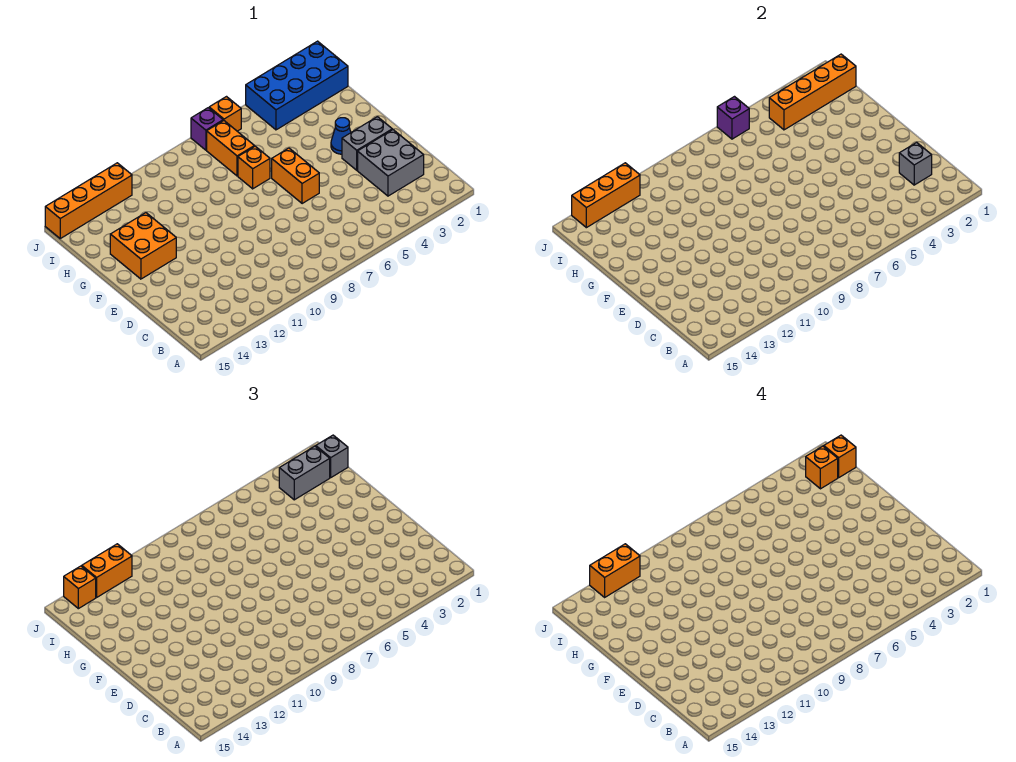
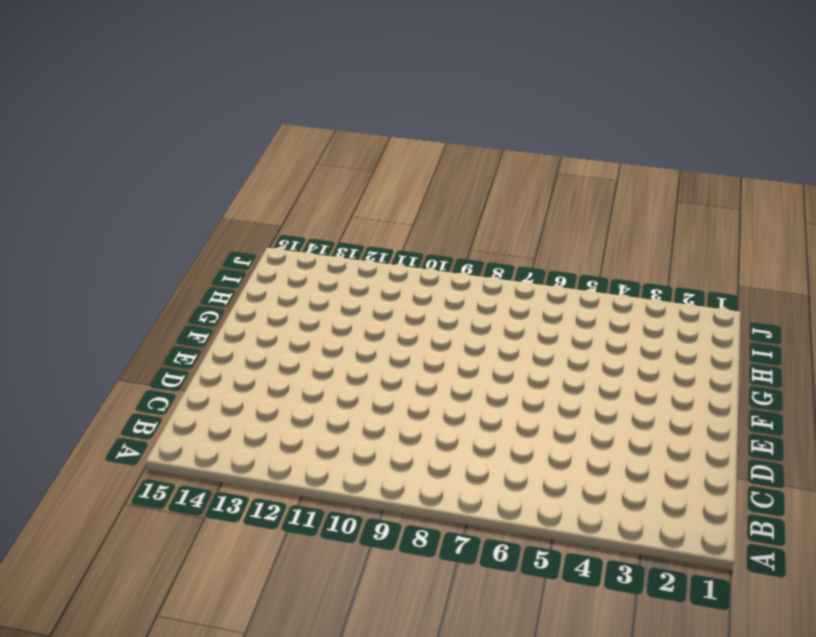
none -> grey brick C2:D3 level 1
none -> grey brick E2:E3 level 1
none -> orange brick E6:F6 level 1

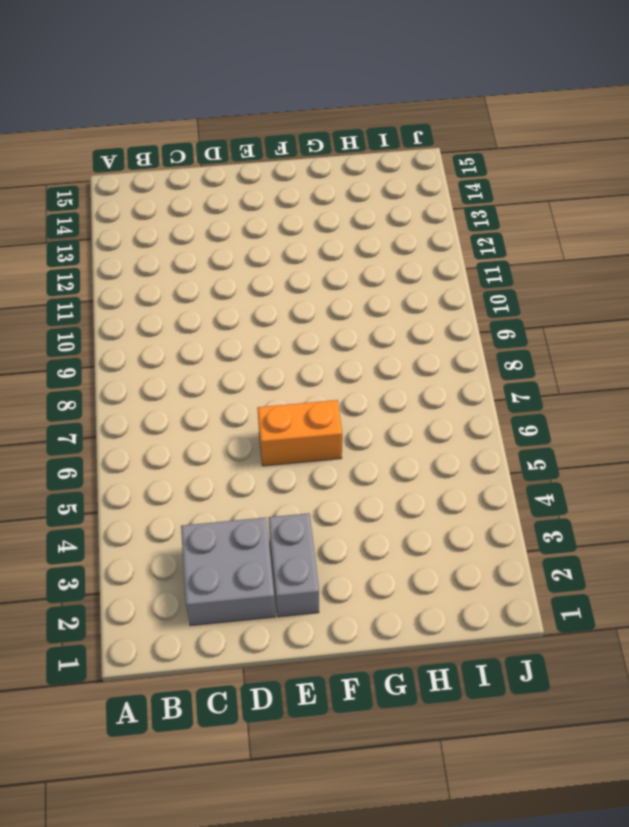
none -> blue cone F3 level 1
none -> orange brick F13:G14 level 1
none -> orange brick G7 level 1

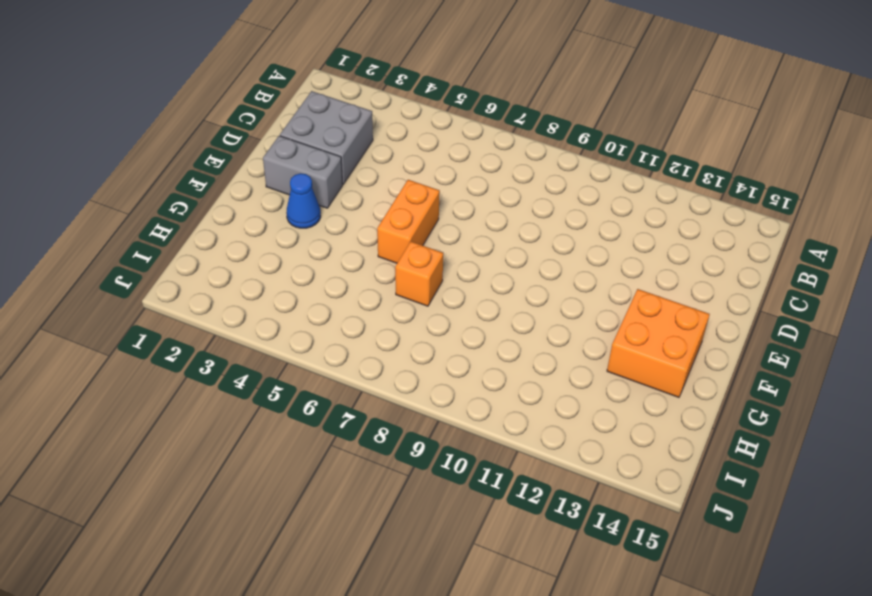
none -> orange brick H7:I7 level 1
none -> blue brick I1:J4 level 1
none -> orange brick J6 level 1

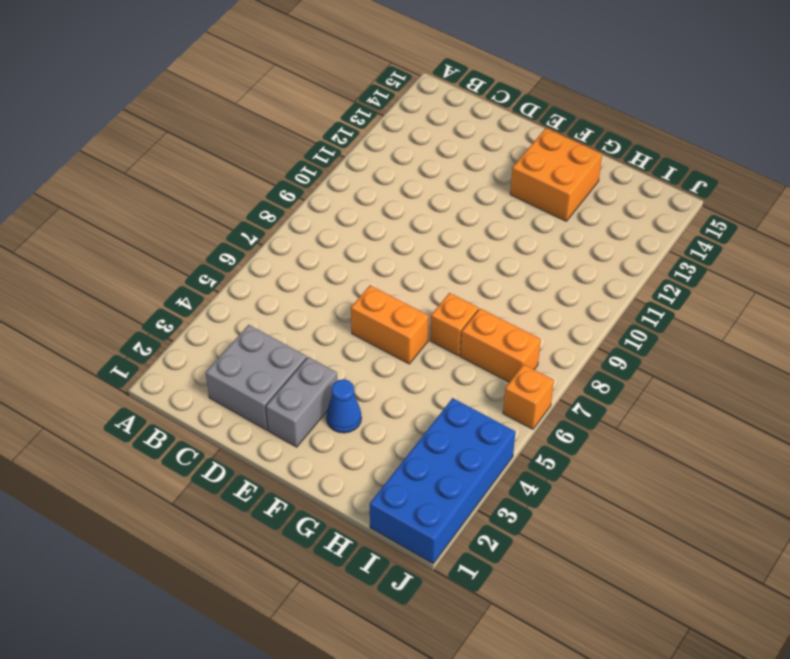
none -> purple brick J7 level 1
none -> orange brick J12:J15 level 1
none -> grey brick C2 level 2

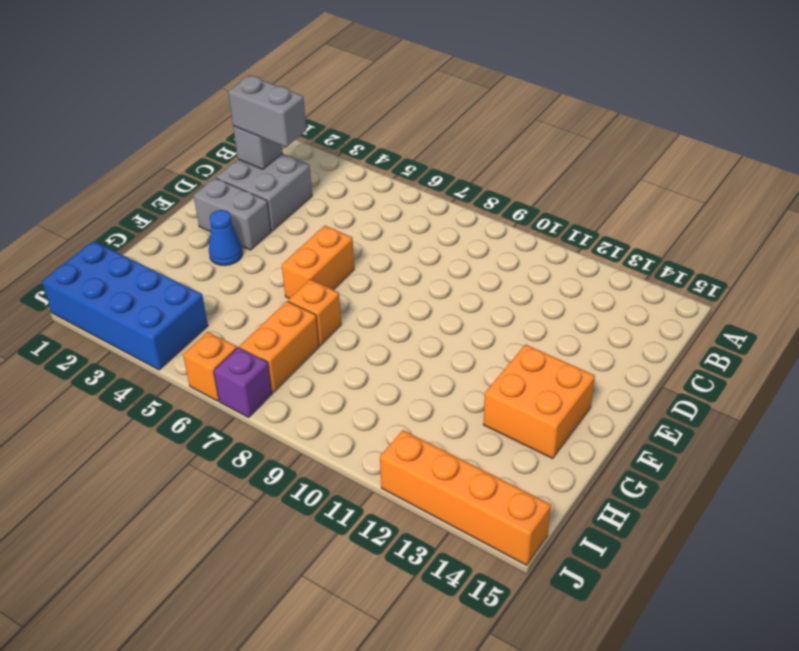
grey brick C2:C3 level 3 -> grey brick I2:I3 level 3
none -> orange brick I1:I4 level 2
none -> purple brick J6 level 2
none -> orange brick J12:J14 level 2

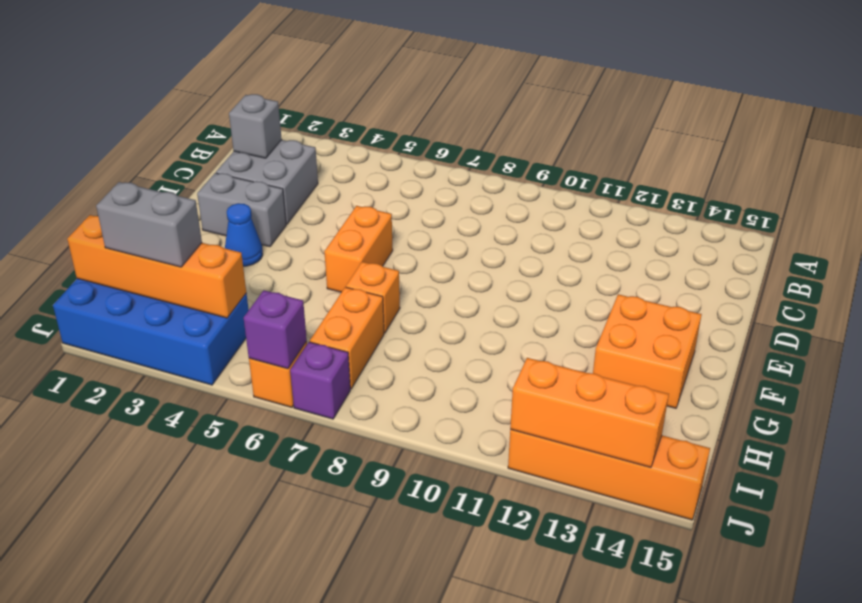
none -> grey brick I1 level 3
none -> orange brick J12:J13 level 3
none -> orange brick J14 level 3

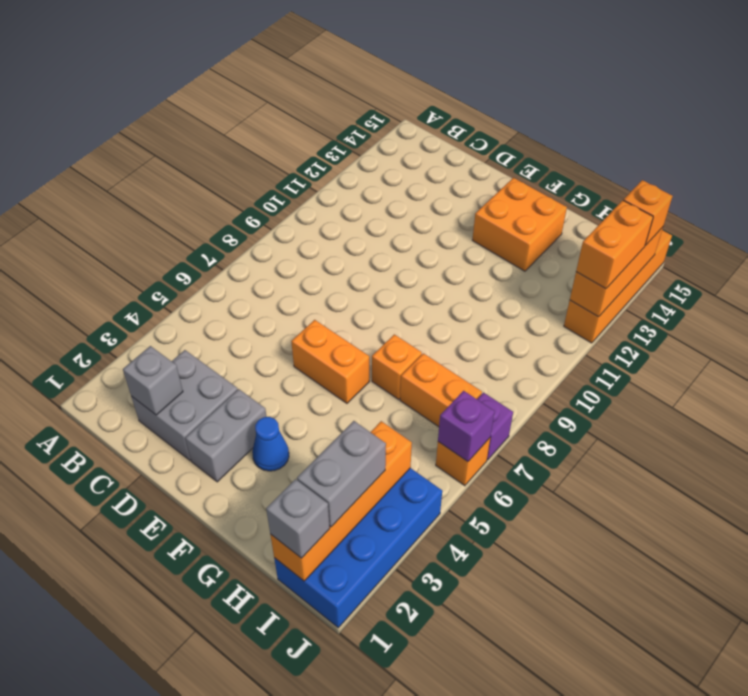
none -> orange brick I1 level 4
none -> orange brick I2 level 4
none -> orange brick J12:J13 level 4

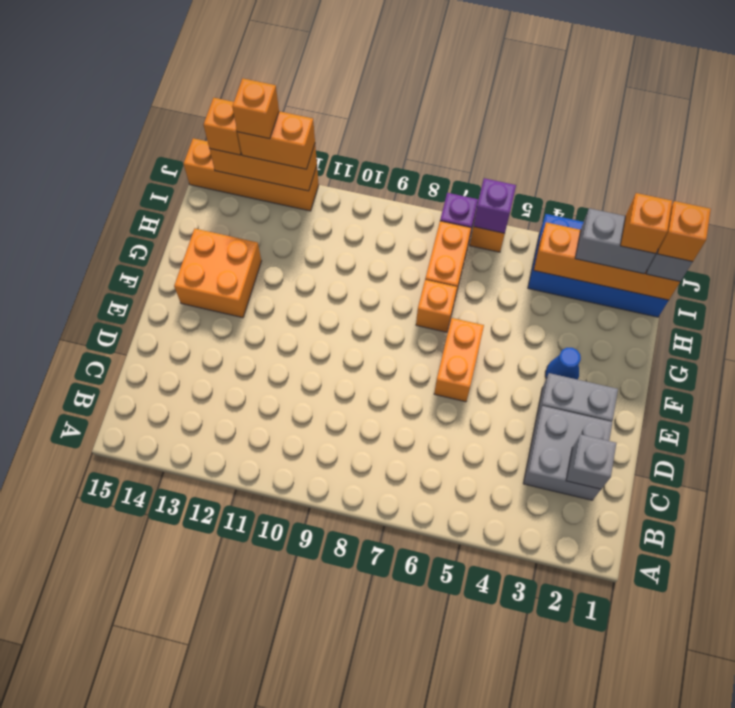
orange brick J13 level 4 -> orange brick J12:J13 level 4

